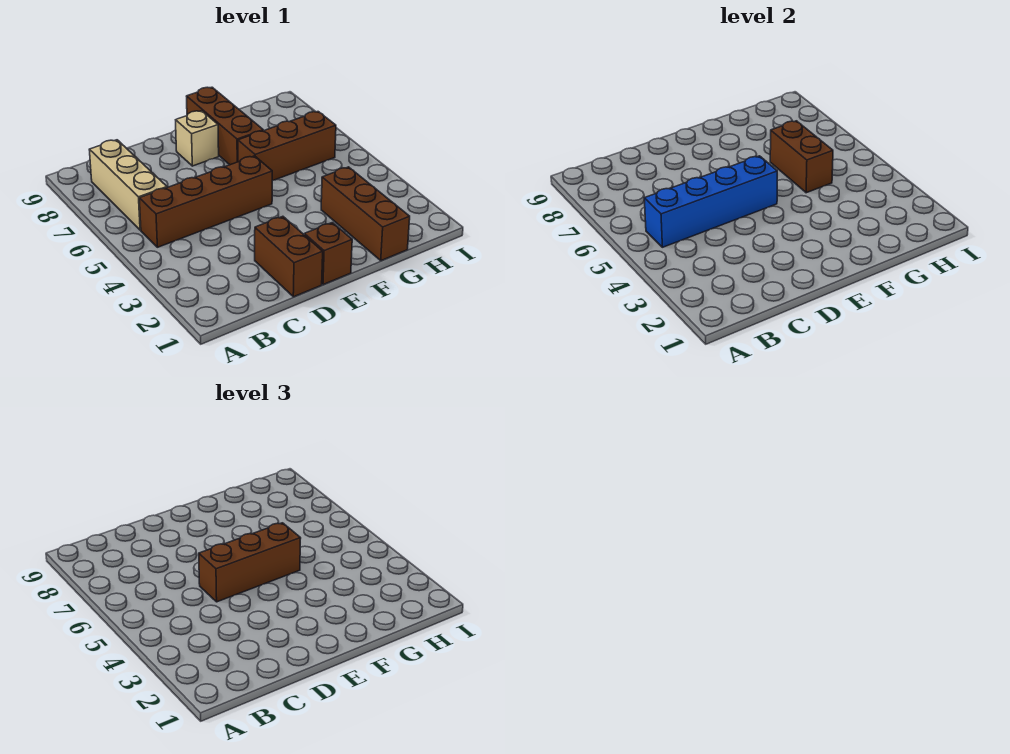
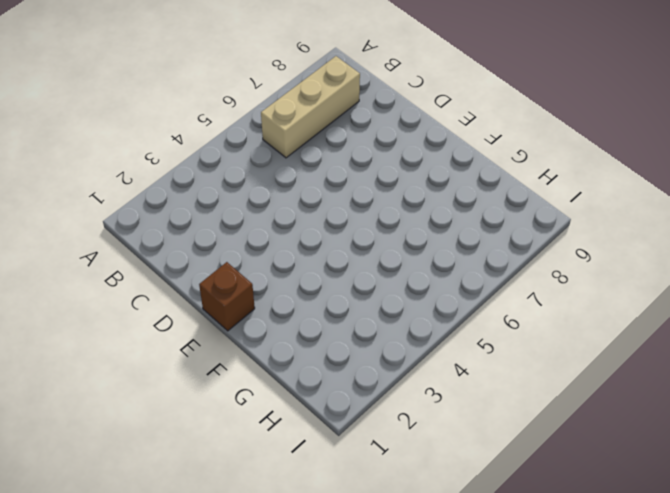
none -> brown brick B5:E5 level 1
none -> brown brick D1:D2 level 1

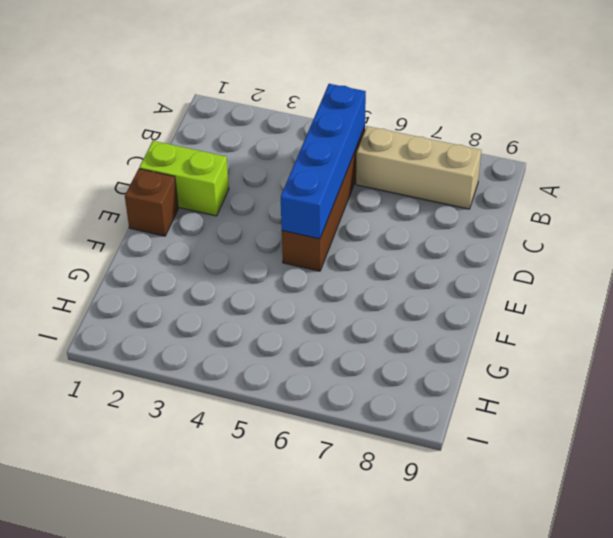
lime brick D1:D2 level 1 -> brown brick D1:D2 level 1
none -> tan brick E8 level 1
none -> brown brick F6:H6 level 1

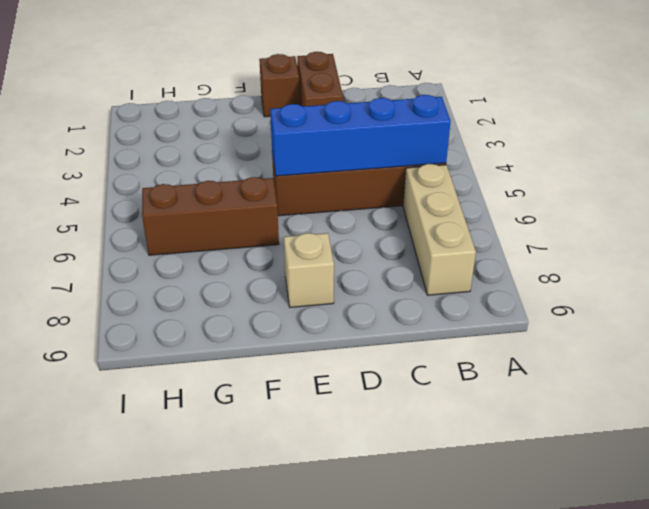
none -> brown brick F7:F9 level 1
none -> brown brick G1:G3 level 1

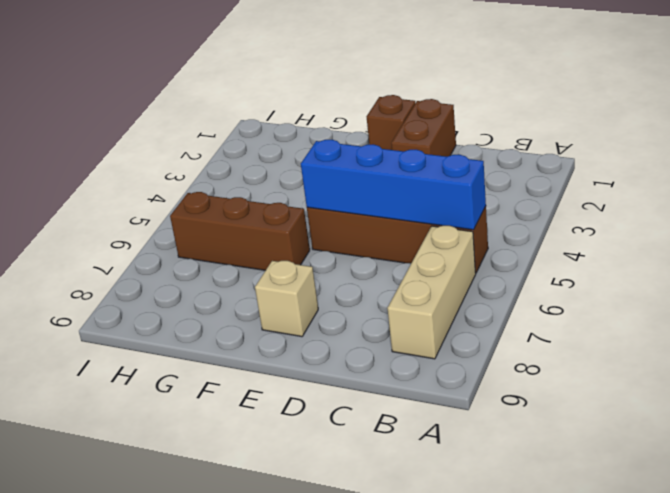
none -> brown brick F7:F9 level 1
none -> brown brick G1:G3 level 1

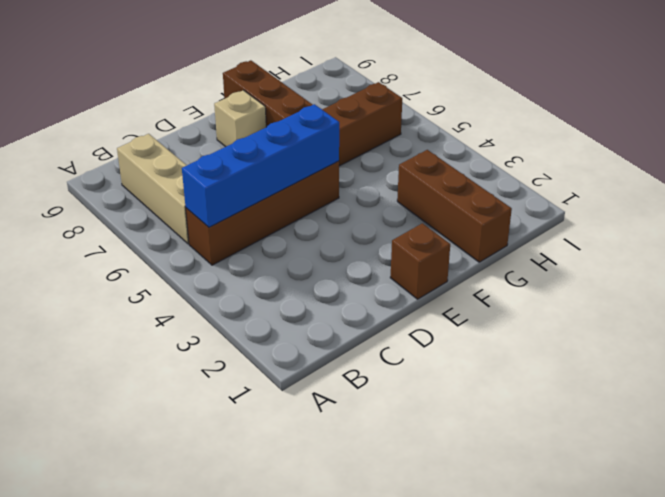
none -> brown brick D1:D2 level 1
none -> brown brick G5:G6 level 2

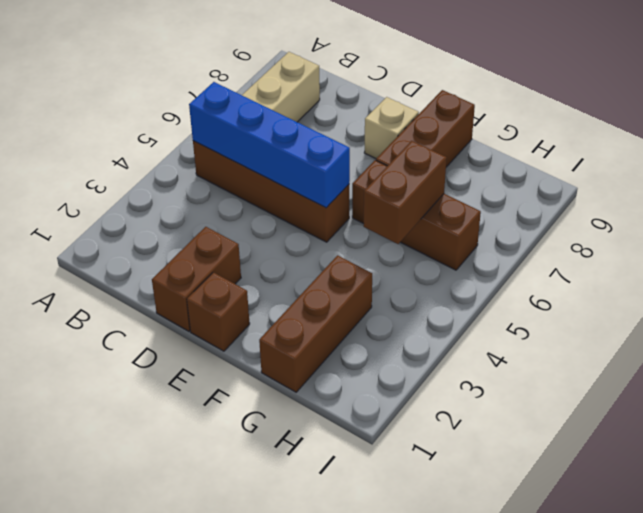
none -> brown brick D5:F5 level 3

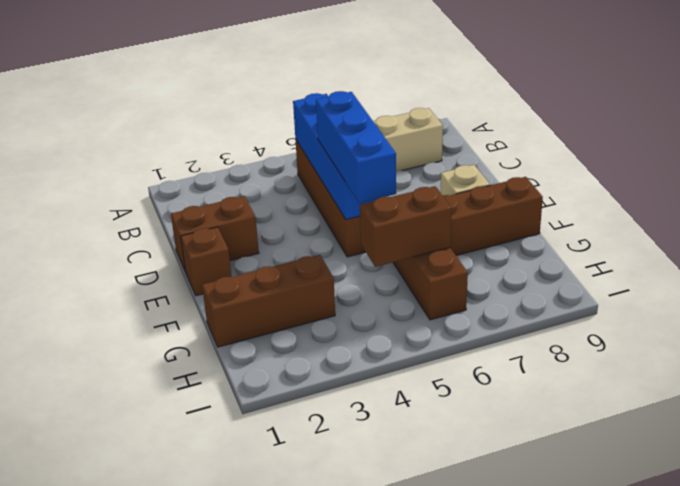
blue brick D5:F5 level 3 -> brown brick D5:F5 level 3

